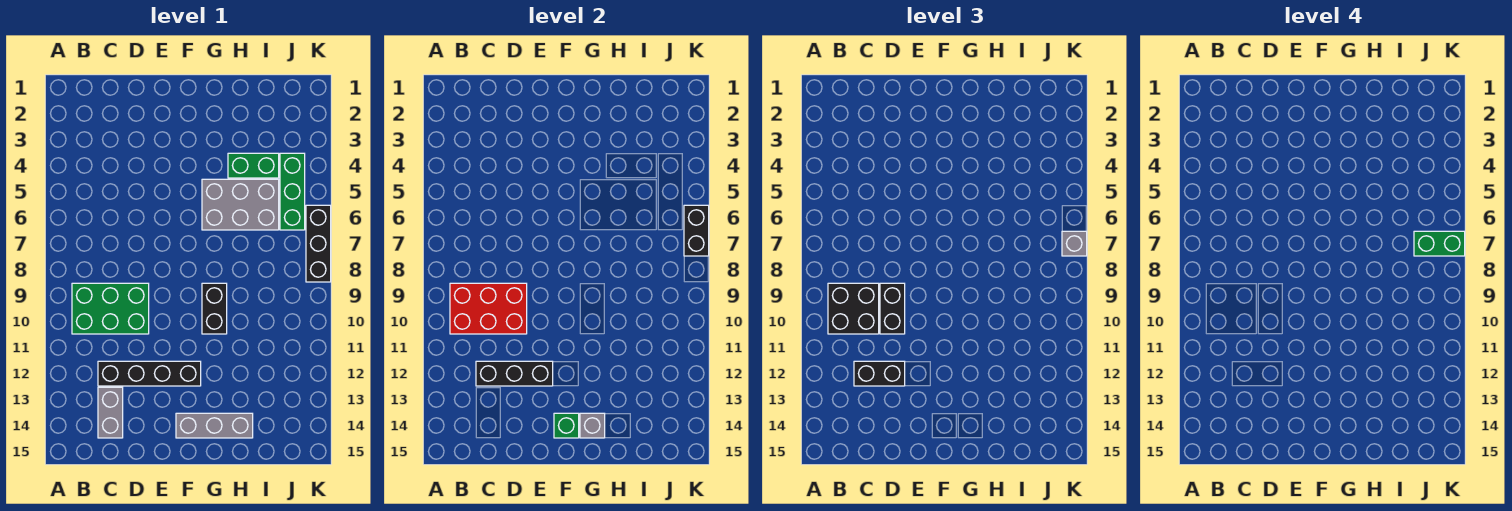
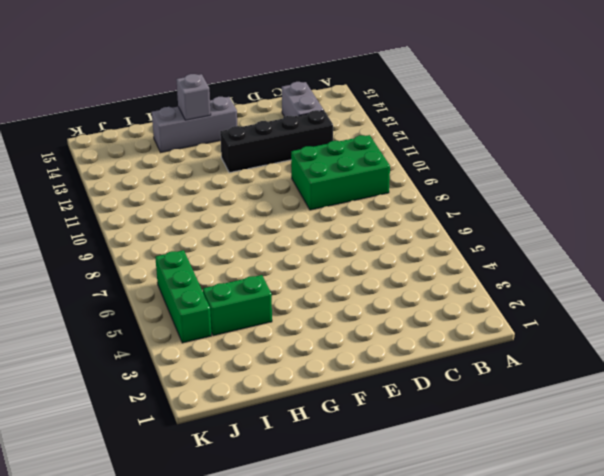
none -> grey brick G5:I6 level 1
none -> black brick G9:G10 level 1
none -> black brick K6:K8 level 1

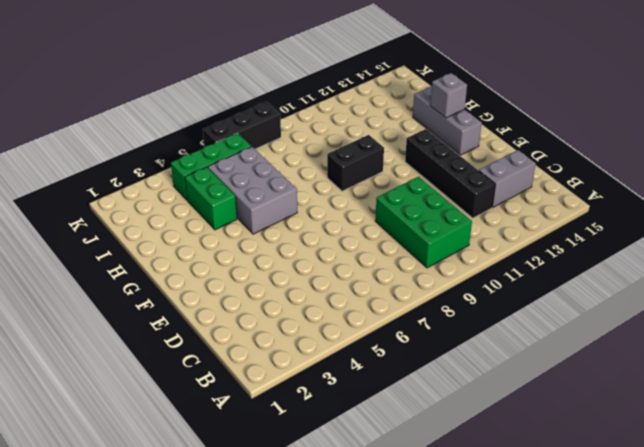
none -> red brick B9:D10 level 2
none -> black brick C12:E12 level 2
none -> green brick F14 level 2

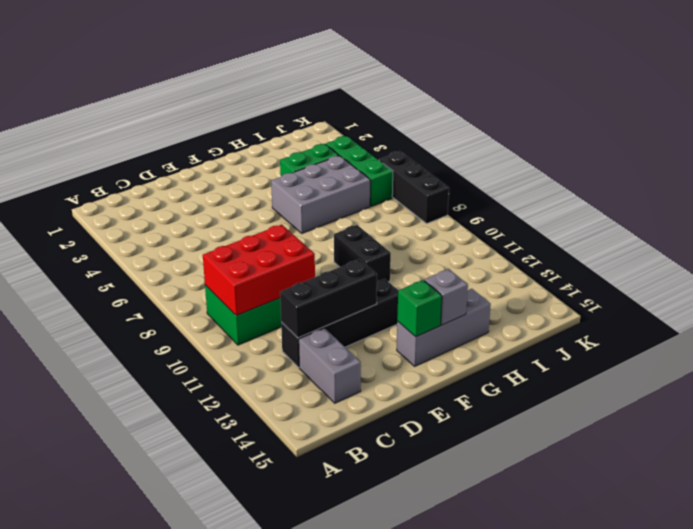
none -> black brick K6:K7 level 2
none -> black brick B9:C10 level 3
none -> black brick C12:D12 level 3

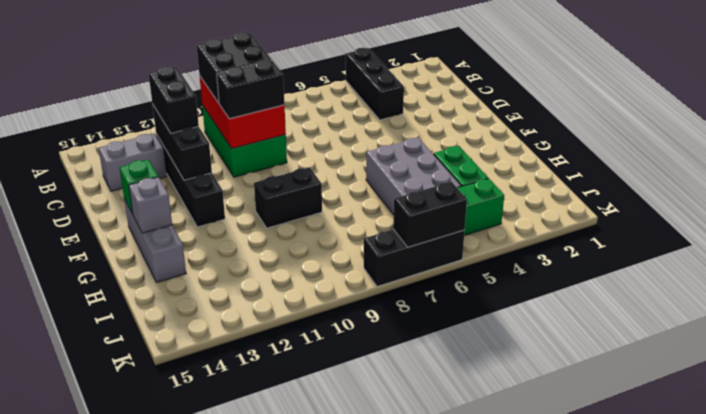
black brick A4:C4 level 1 -> none
none -> grey brick K7 level 3
none -> green brick J7:K7 level 4

